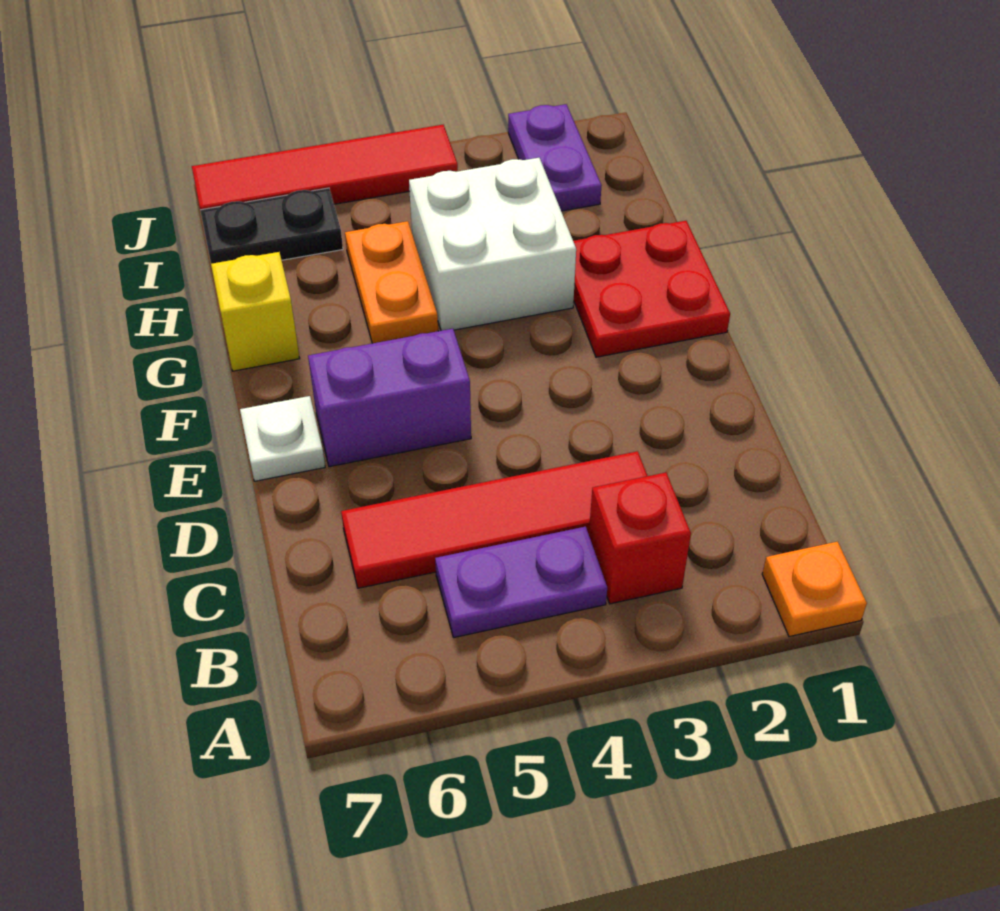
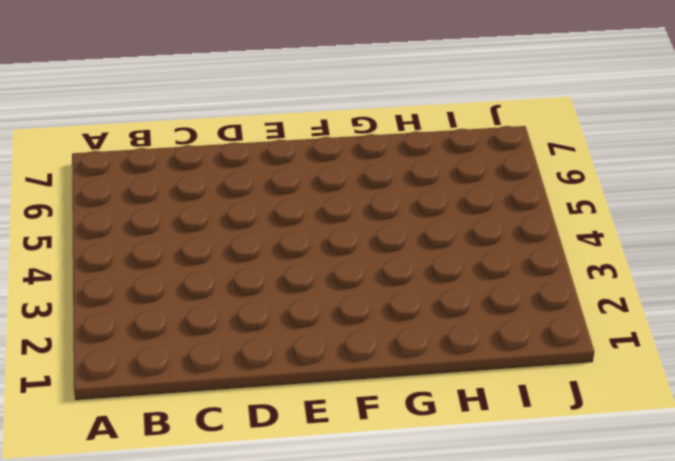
none -> orange plate A1 level 1
none -> red brick B3 level 1
none -> purple plate B4:B5 level 1

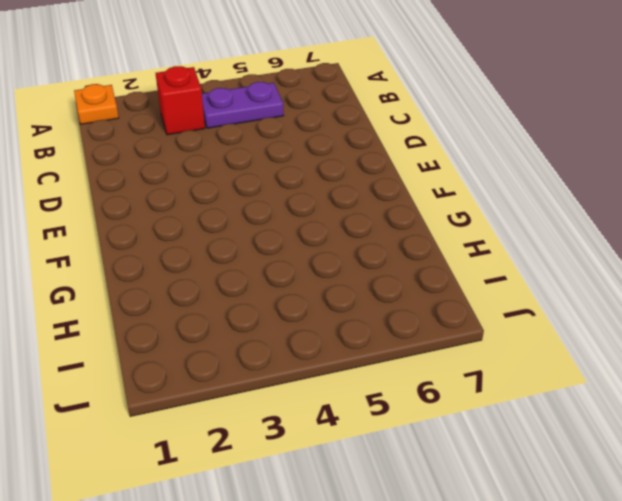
none -> red tile C3:C6 level 1
none -> purple brick E5:E6 level 1
none -> white plate E7 level 1

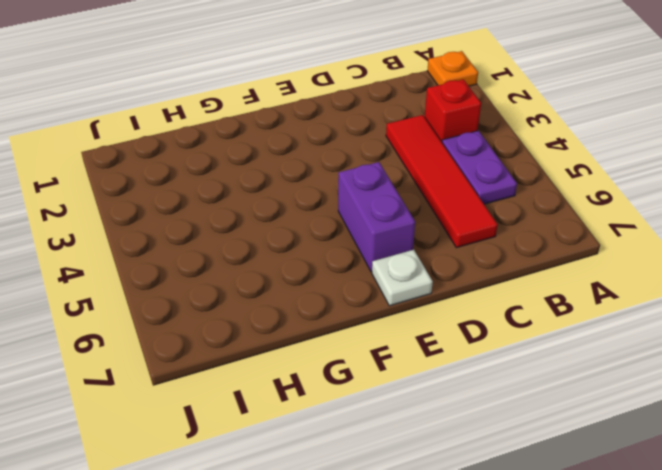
none -> red plate F1:G2 level 1
none -> white brick G3:H4 level 1
none -> orange plate G5:H5 level 1

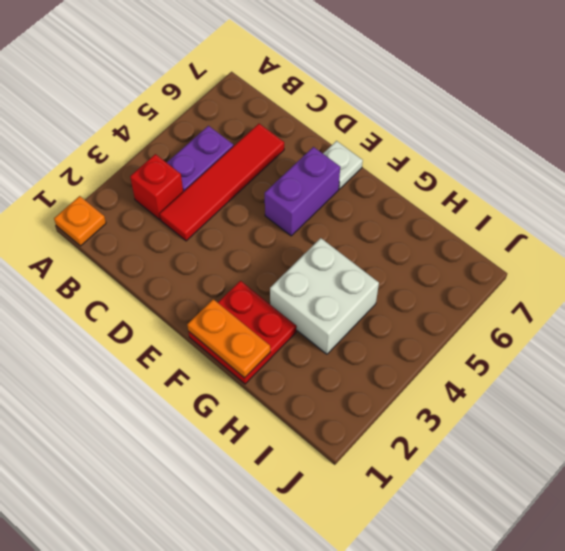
orange plate F1:G1 level 2 -> orange plate G5:H5 level 1
none -> yellow brick G7 level 1
none -> purple plate I2:J2 level 1
none -> black plate I6:I7 level 1

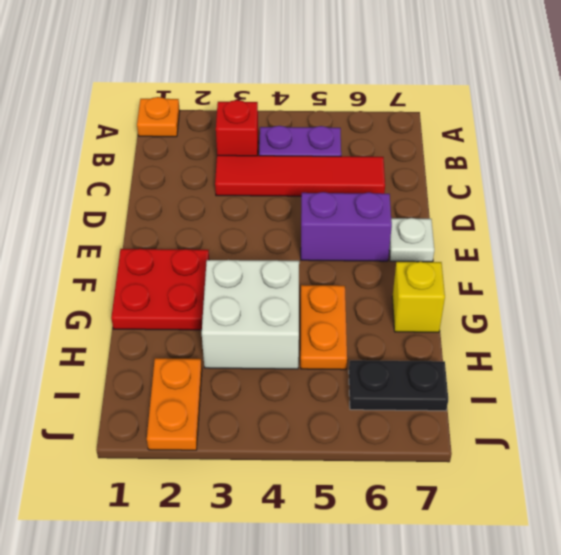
orange plate I2:J2 level 1 -> purple plate I2:J2 level 1
none -> red tile J4:J7 level 1

